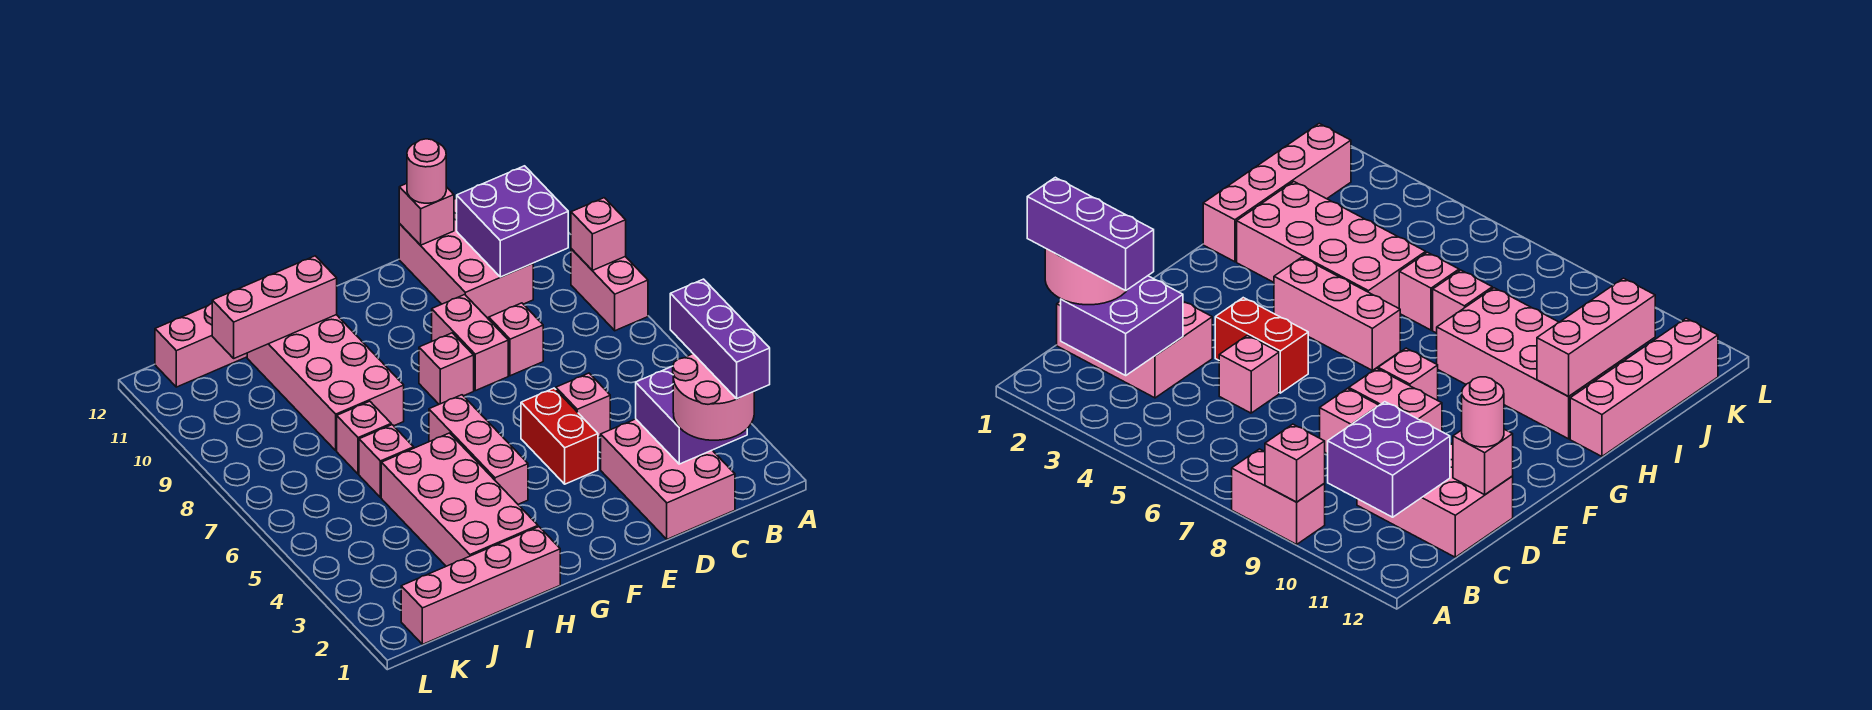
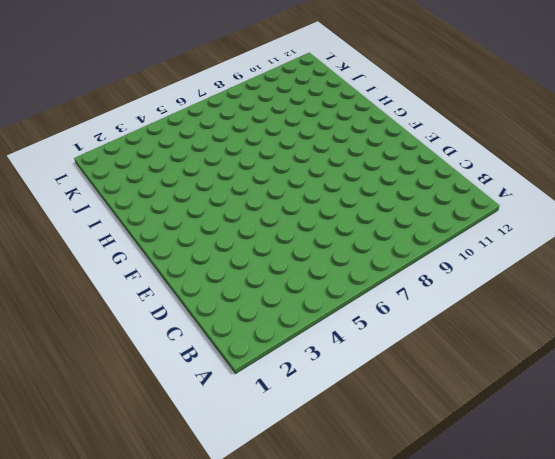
none -> pink brick A8:A9 level 1
none -> pink brick C1:D3 level 1
none -> pink brick C10:D12 level 1

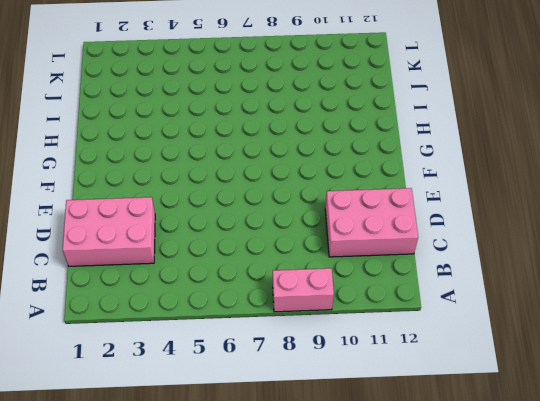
none -> pink brick D5 level 1
none -> pink brick D8 level 1
none -> red brick E4:E5 level 1

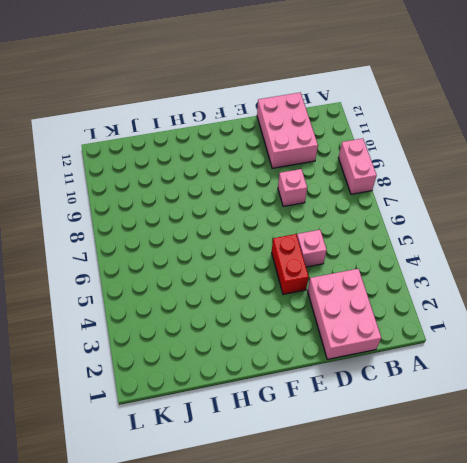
none -> pink brick E8:E9 level 1
none -> pink brick F8 level 1
none -> pink brick G4:G6 level 1

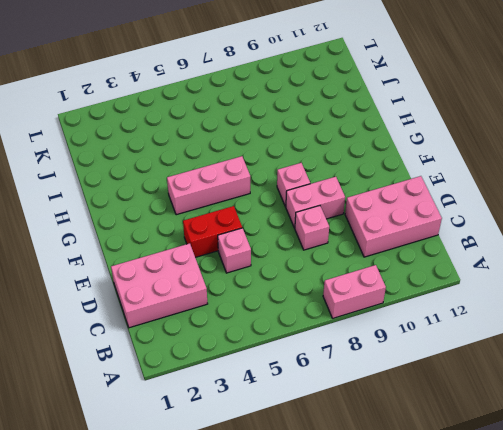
none -> pink brick H1:K1 level 1
none -> pink brick H2:I5 level 1
none -> pink brick H8:I11 level 1

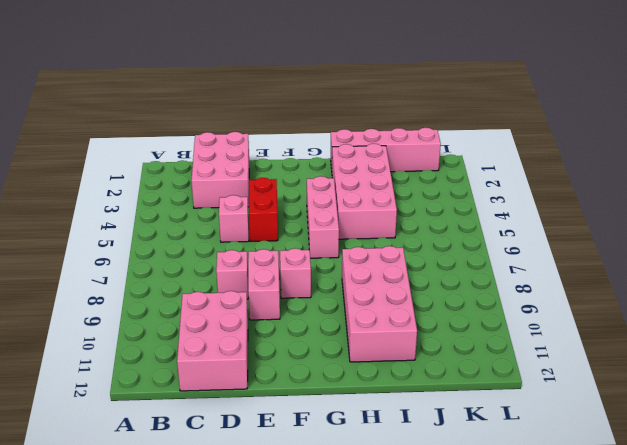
none -> pink brick A8:A9 level 1
none -> pink brick H12:K12 level 1
none -> pink brick I6 level 1

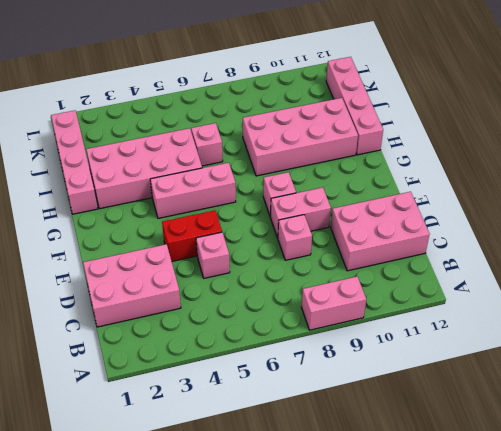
none -> pink brick I7 level 1
none -> pink brick A9 level 2
none -> purple brick B2:C3 level 2

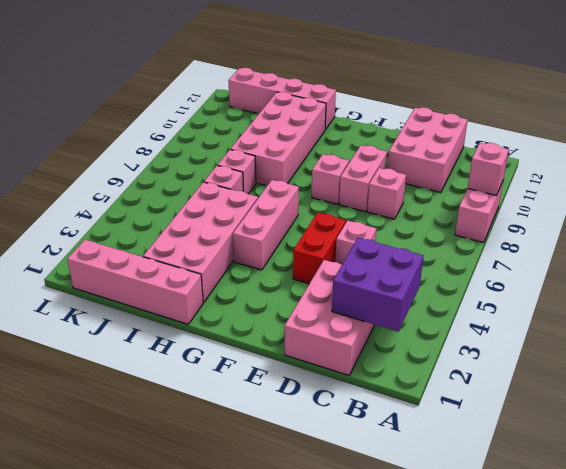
none -> purple brick B10:C11 level 2
none -> pink brick D12 level 2
none -> pink brick H11:J11 level 2

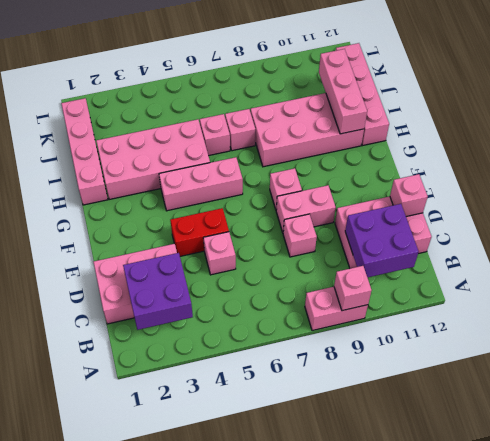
none -> pink round brick B1:C2 level 3
none -> pink round brick D12 level 3
none -> purple brick B1:B3 level 4

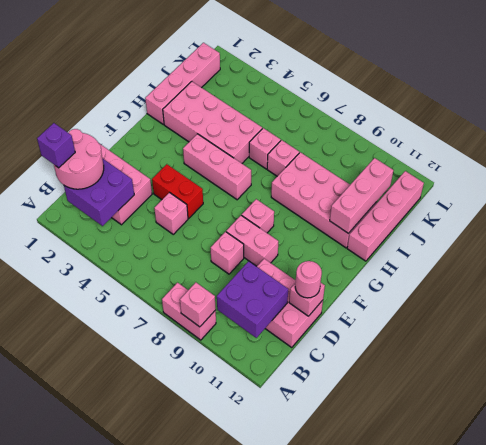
purple brick B1 level 4 -> purple brick B1:B3 level 4

